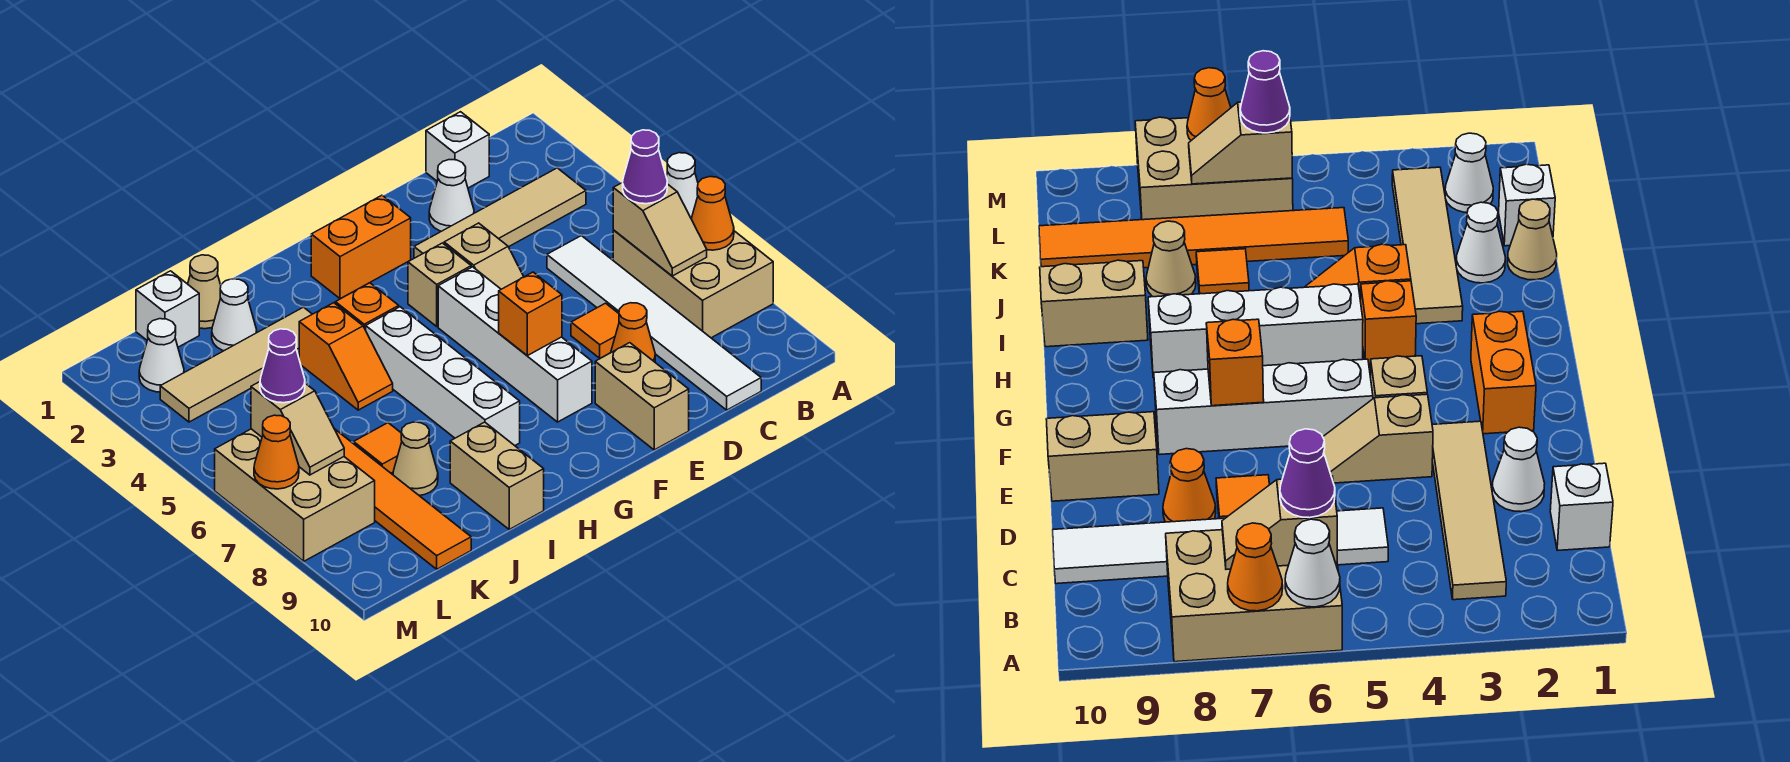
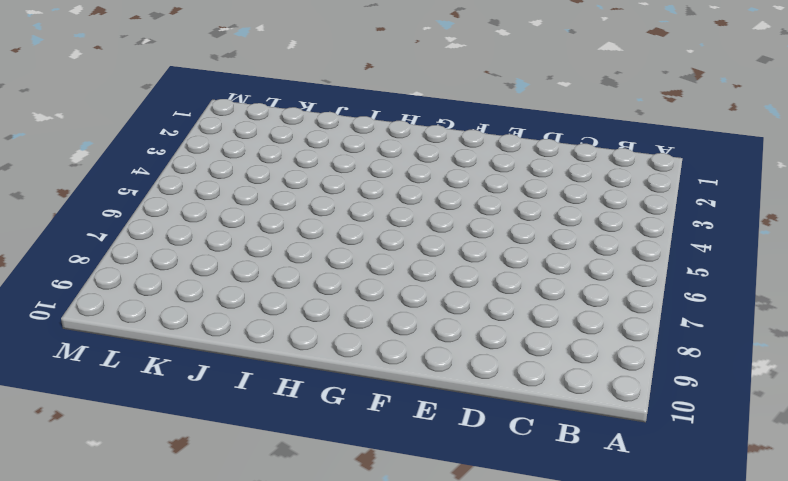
none -> tan brick A6:B8 level 1
none -> tan tile B3:E3 level 1
none -> white brick C1 level 1
none -> white tile C5:C10 level 1

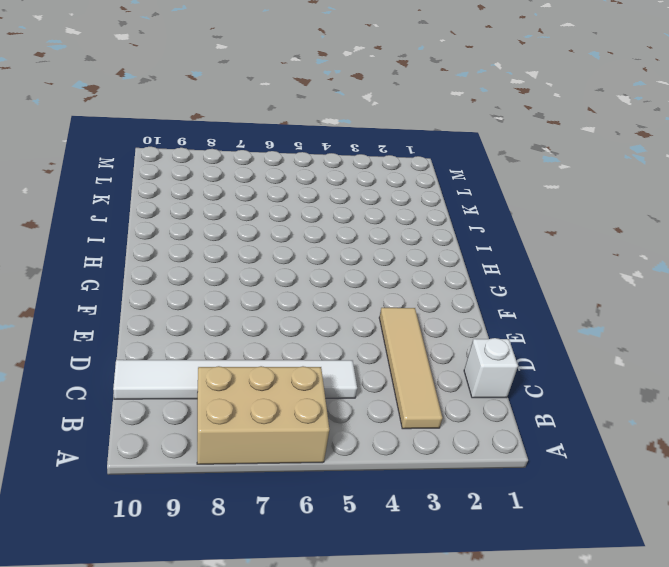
none -> white cone D2 level 1
none -> orange tile D7 level 1
none -> orange cone D8 level 1
none -> tan slope E4:E5 level 1 top 4

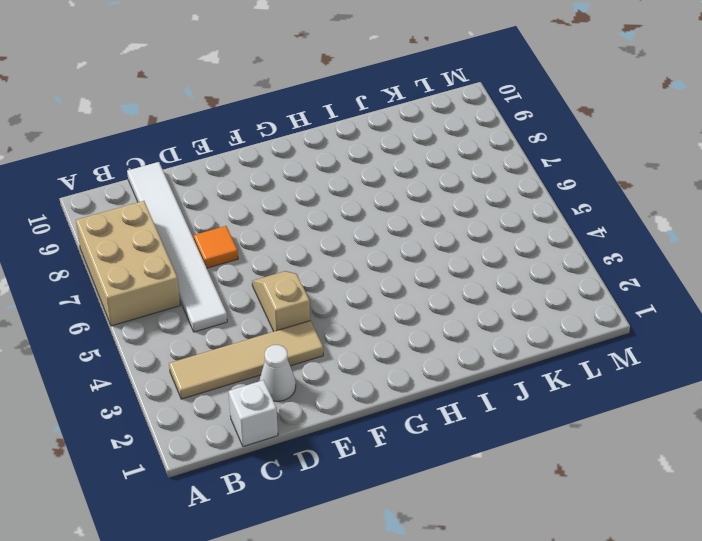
none -> orange cone D8 level 1
none -> tan brick E9:E10 level 1
none -> orange brick F2:G2 level 1
none -> tan brick F4 level 1

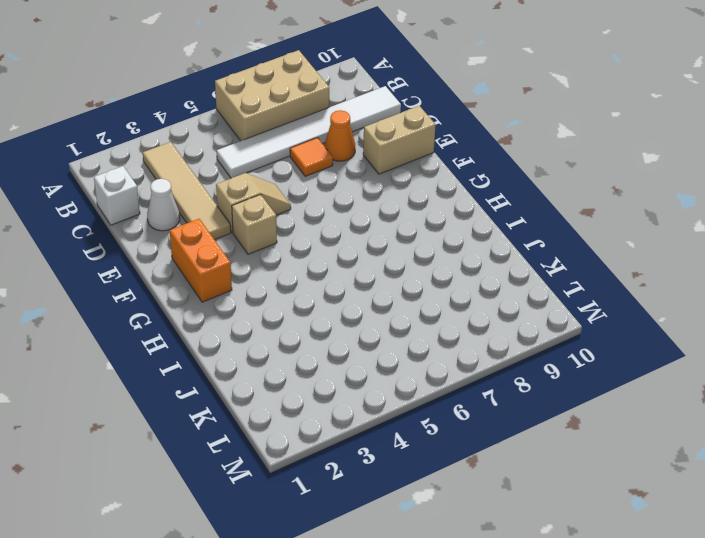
none -> white brick F5:F8 level 1
none -> orange brick H4 level 1
none -> white brick H5:H8 level 1
none -> tan tile I3:L3 level 1

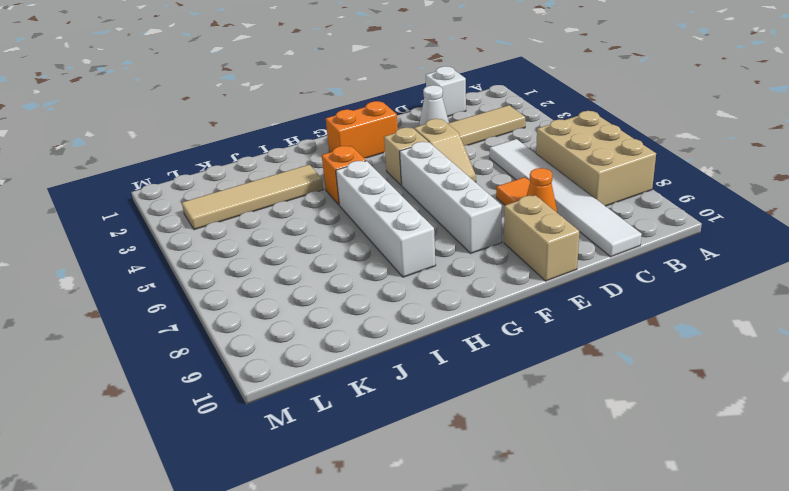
none -> orange slope I4:I5 level 1 top 4
none -> tan brick I9:I10 level 1
none -> tan cone J1 level 1
none -> white cone J2 level 1

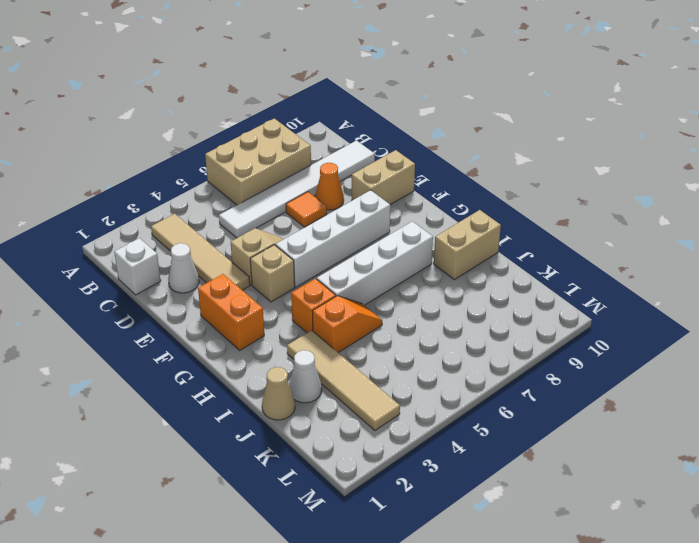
none -> orange tile J7 level 1
none -> tan cone J8 level 1
none -> white brick K1 level 1
none -> orange tile K5:K10 level 1

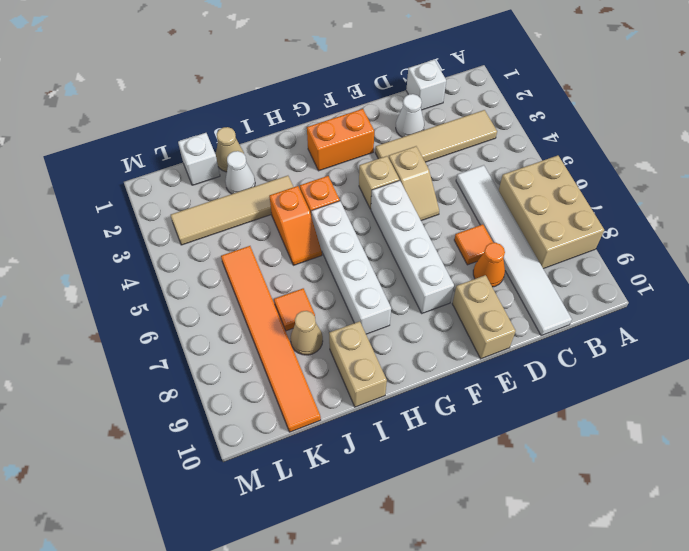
none -> white cone L2 level 1
none -> tan brick L6:M8 level 1
none -> white cone A6 level 2
none -> orange cone A7 level 2

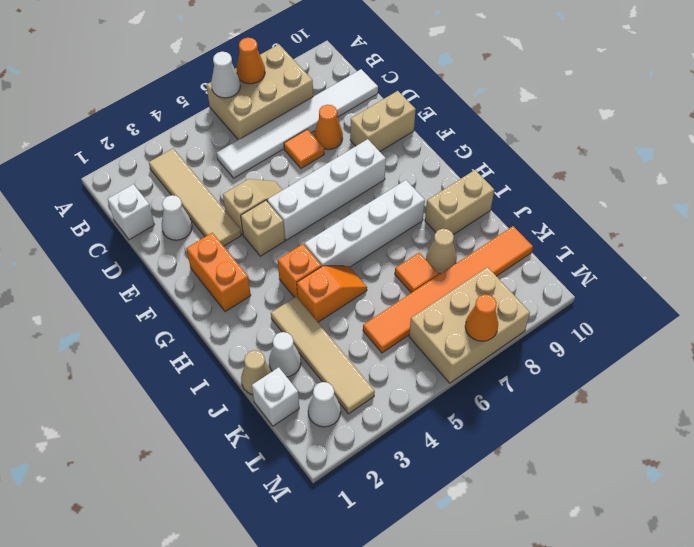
none -> tan slope B6:B7 level 2 top 6
none -> orange brick F7 level 2
none -> tan slope L6:L7 level 2 top 6
none -> purple cone B6 level 3

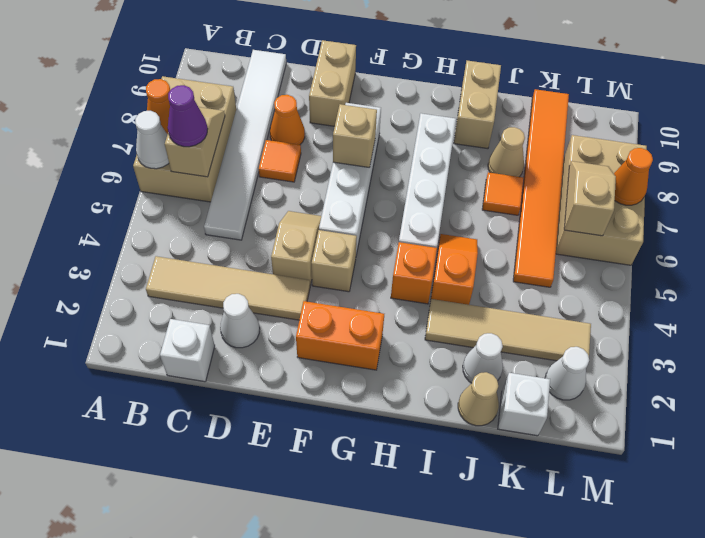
tan brick F7 level 2 -> orange brick F7 level 2
none -> purple cone L6 level 3

